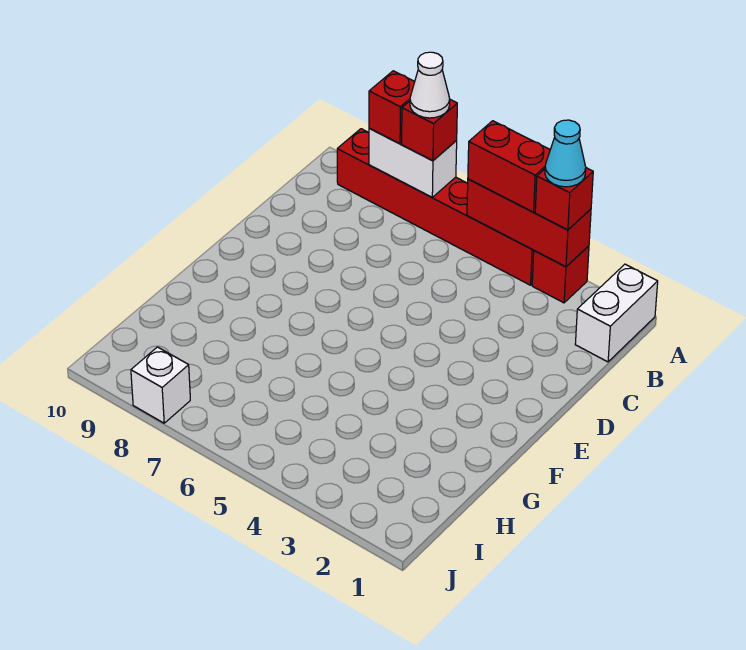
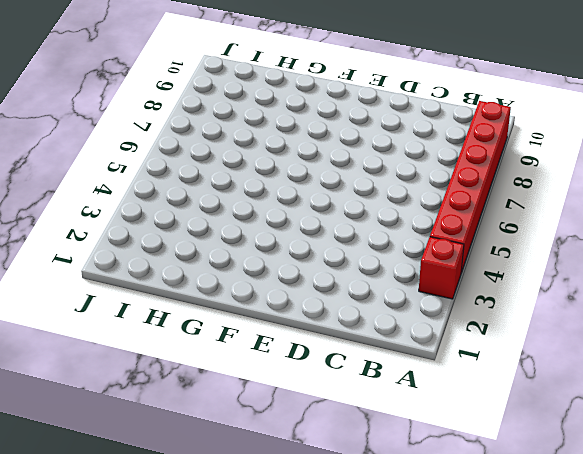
none -> white brick A1:B1 level 1
none -> white brick J8 level 1
none -> red brick A3:A5 level 2

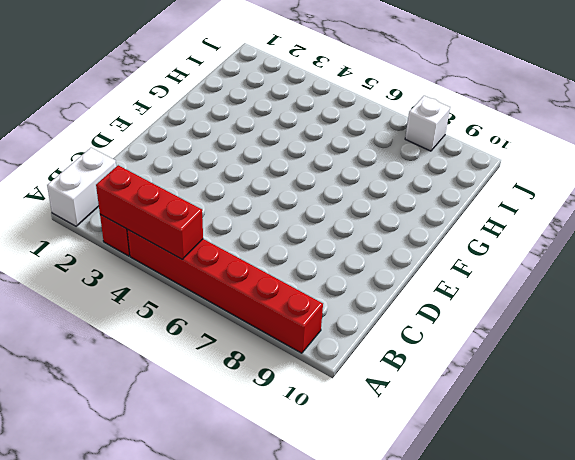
none -> white brick A7:A8 level 2
none -> red brick A3 level 3
none -> red brick A4:A5 level 3

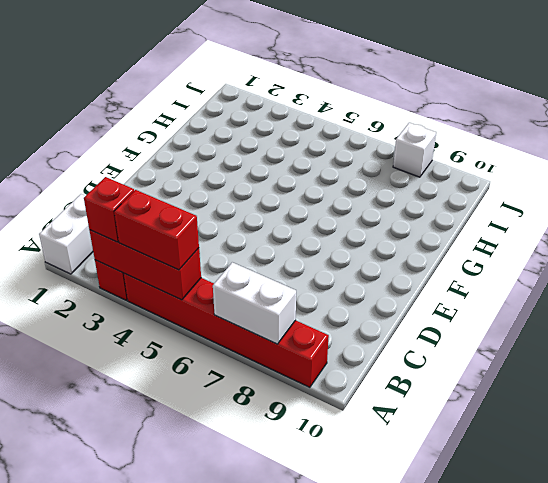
none -> red brick A7 level 3
none -> red brick A8 level 3
none -> cyan cone A3 level 4

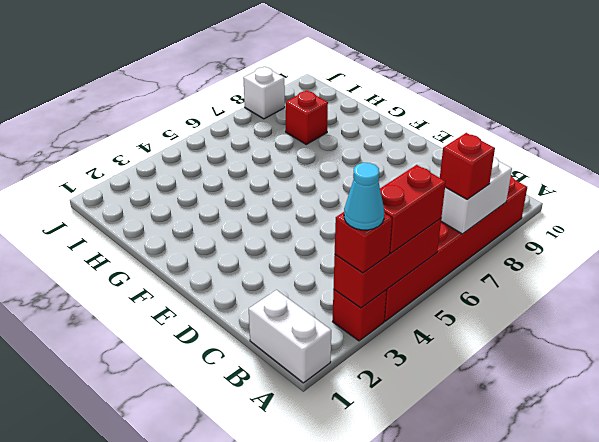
red brick H8 level 1 -> red brick A8 level 3
none -> white cone A7 level 4

